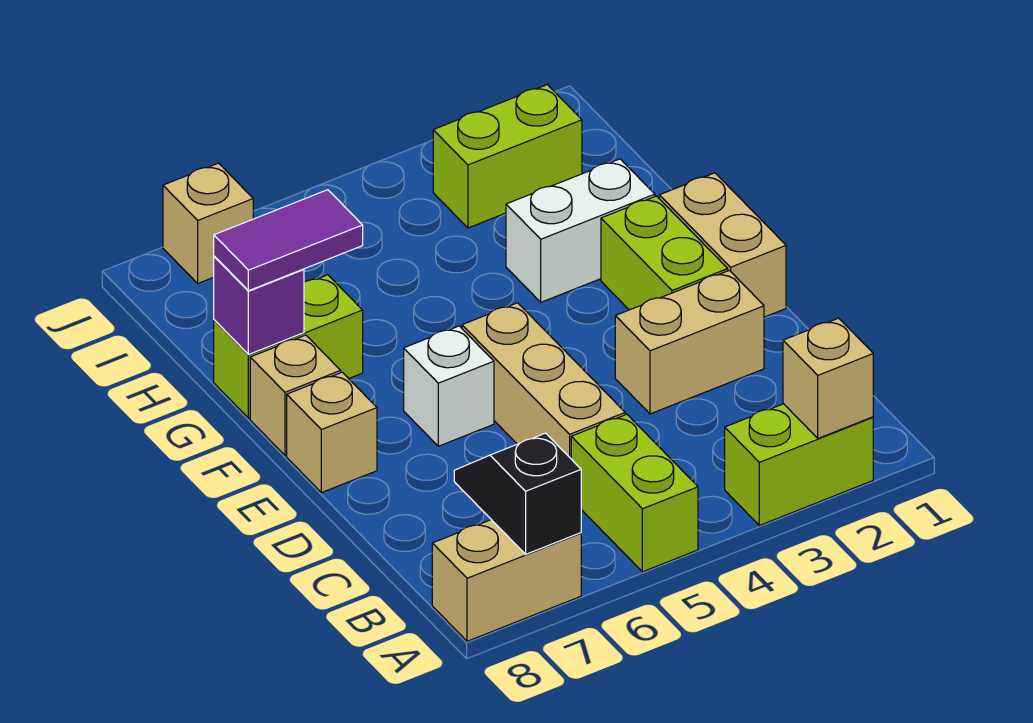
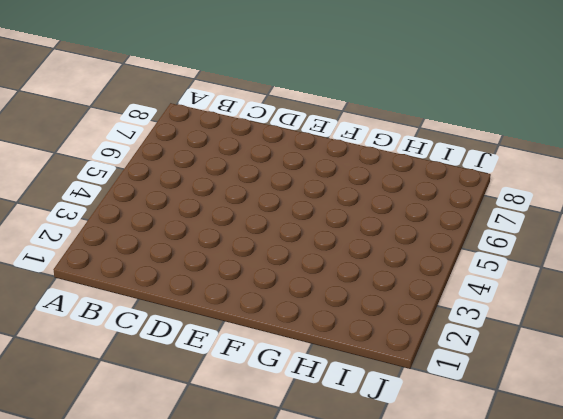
none -> lime brick A2:A3 level 1
none -> lime brick A5:B5 level 1
none -> tan brick A7:A8 level 1

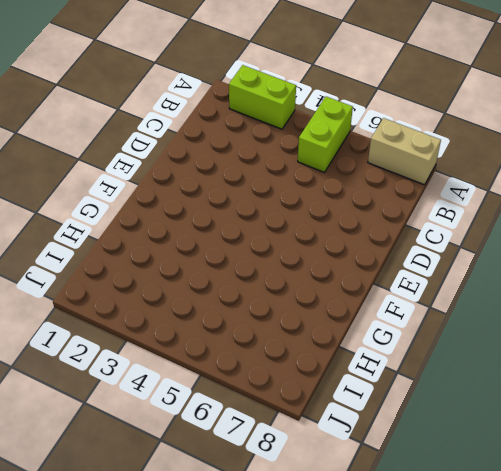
none -> tan brick C5:E5 level 1
none -> tan brick D2:D3 level 1
none -> tan brick E1:F1 level 1

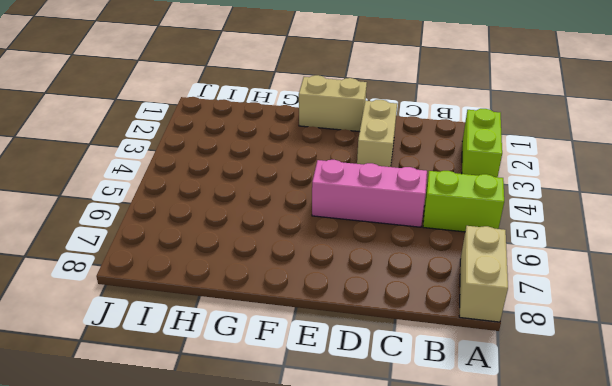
pink brick C5:E5 level 1 -> tan brick C5:E5 level 1
none -> lime brick E2:F2 level 1
none -> white brick E6 level 1
none -> tan brick E8 level 1

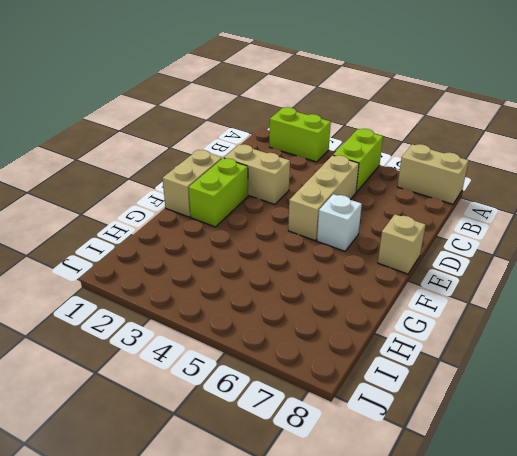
none -> tan brick F8 level 1
none -> white brick G2:G3 level 1
none -> lime brick G7:G8 level 1

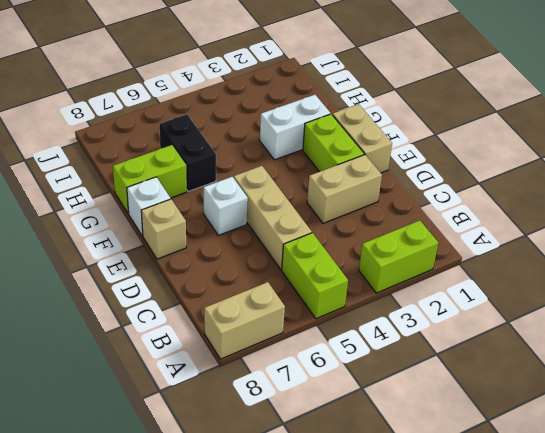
white brick F8 level 1 -> tan brick F8 level 1
black brick G6:H6 level 1 -> none
none -> lime brick I2:I3 level 1
none -> tan brick J7 level 1
none -> tan brick A2 level 2

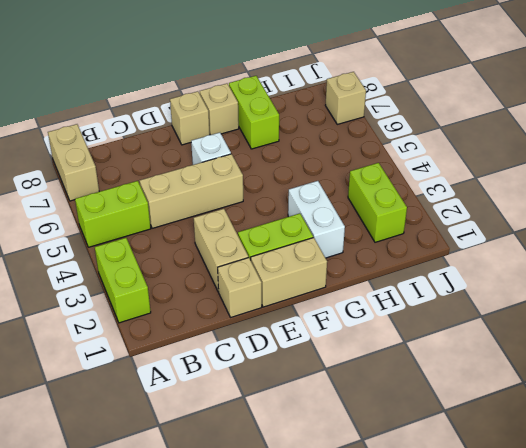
tan brick D1 level 1 -> tan brick A2 level 2
none -> black slope A7:B7 level 2 top A
none -> purple brick G8 level 2
none -> purple tile G7:G8 level 3

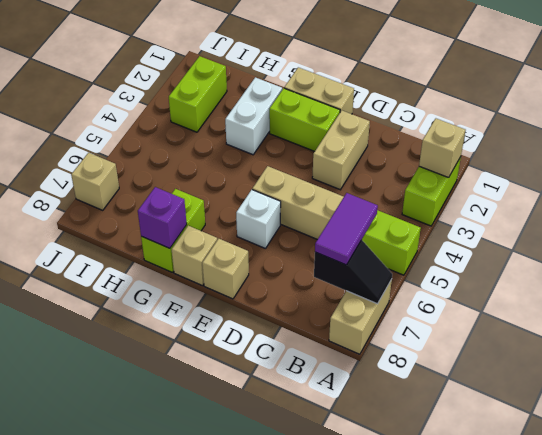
black slope A7:B7 level 2 top B -> black slope A7:B7 level 2 top A
purple tile B6:B7 level 3 -> purple tile G7:G8 level 3

